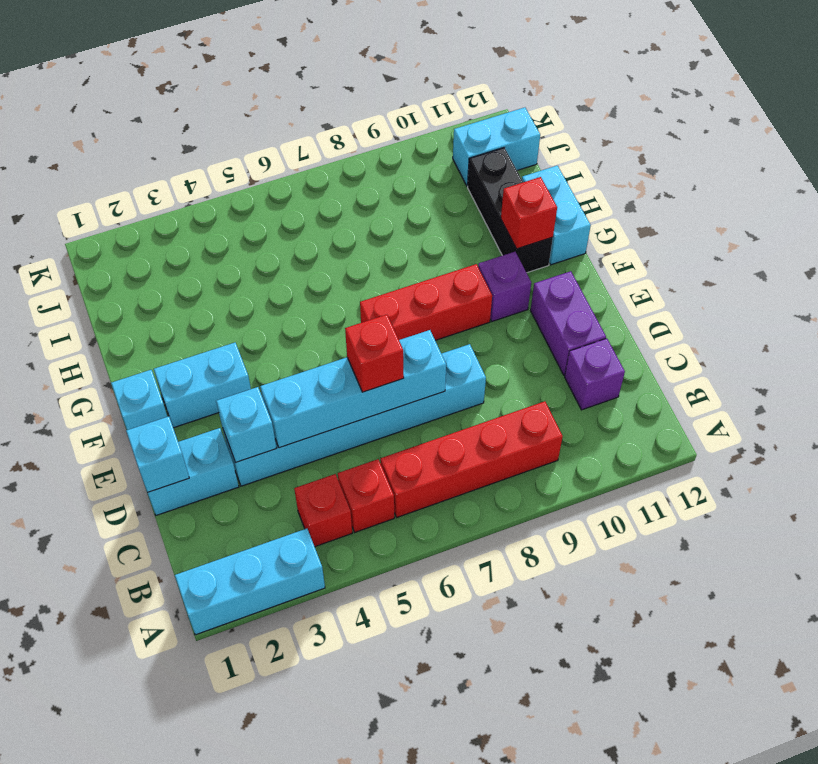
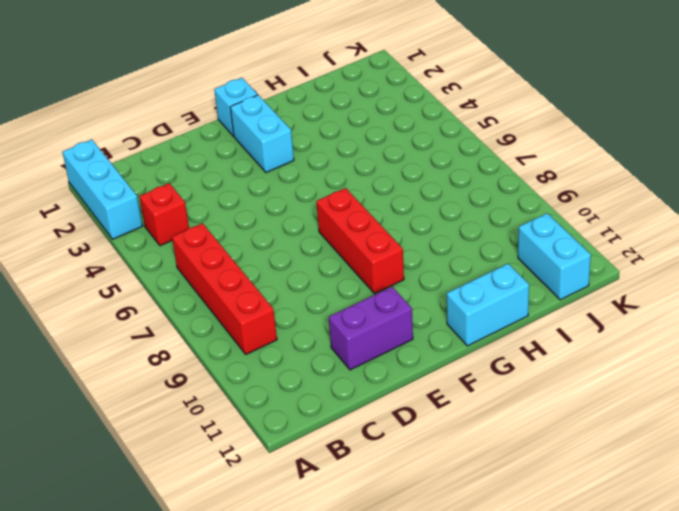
none -> red brick B5 level 1
none -> purple brick C11 level 1
none -> cyan brick D1:D2 level 1

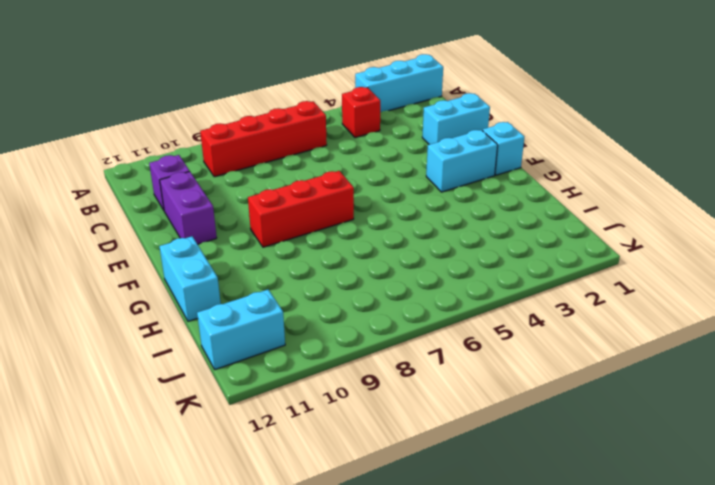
none -> red brick B5 level 1
none -> cyan brick D3:D8 level 1
none -> purple brick F10 level 1

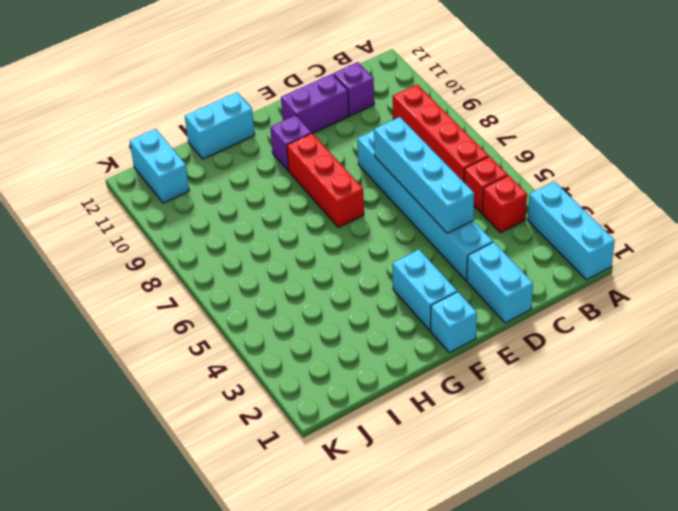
none -> black brick G11:I11 level 1
none -> cyan brick D1 level 2
none -> cyan brick D3 level 2

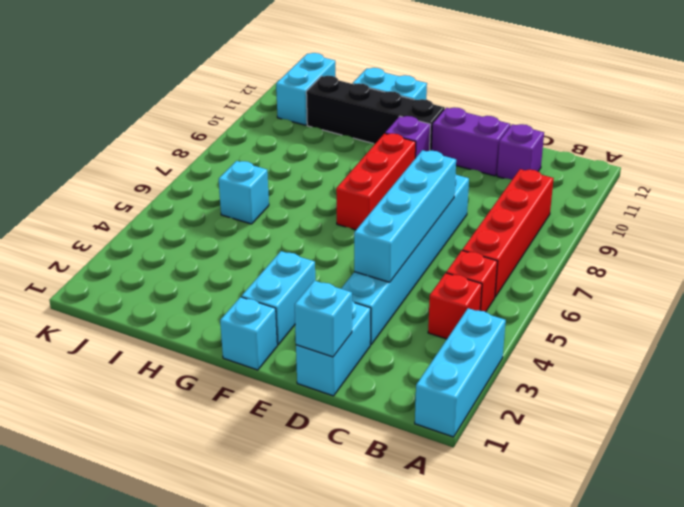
black brick F11:I11 level 1 -> black brick G11:I11 level 1
cyan brick I6 level 1 -> cyan brick D3 level 2
none -> red brick G11 level 2
none -> red brick D6 level 3

